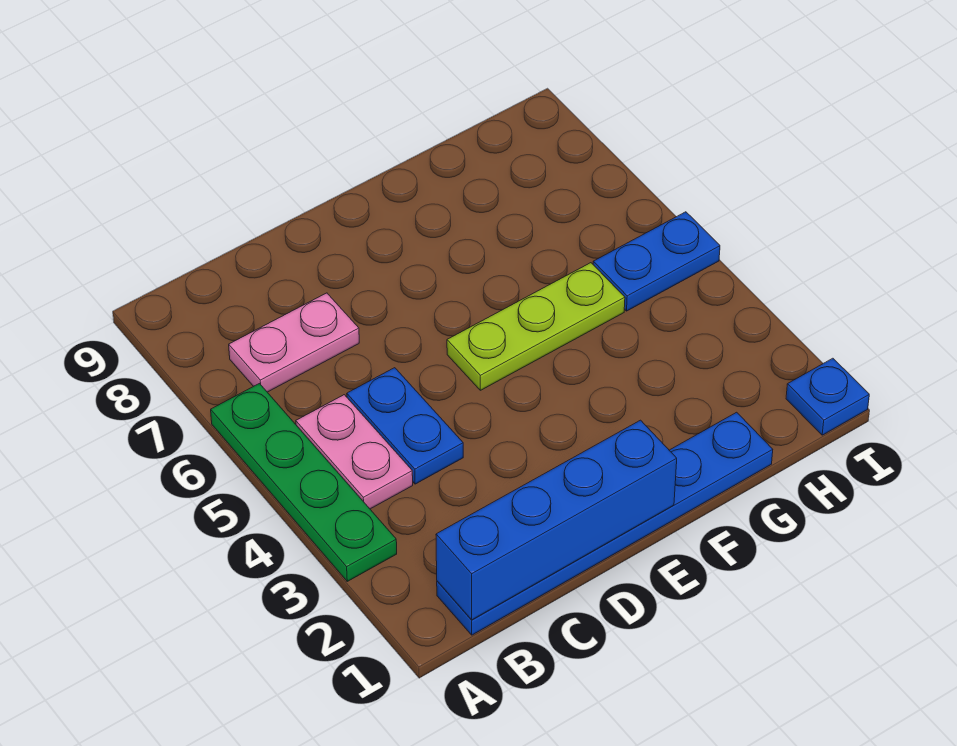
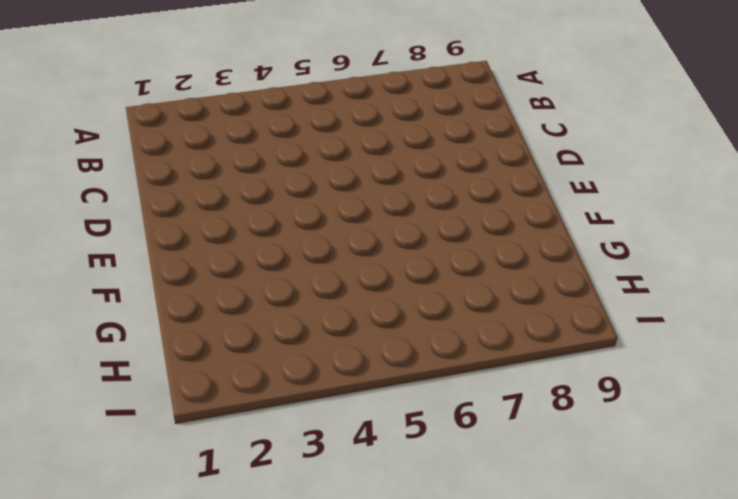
none -> green plate A3:A6 level 1
none -> blue plate B1:G1 level 1

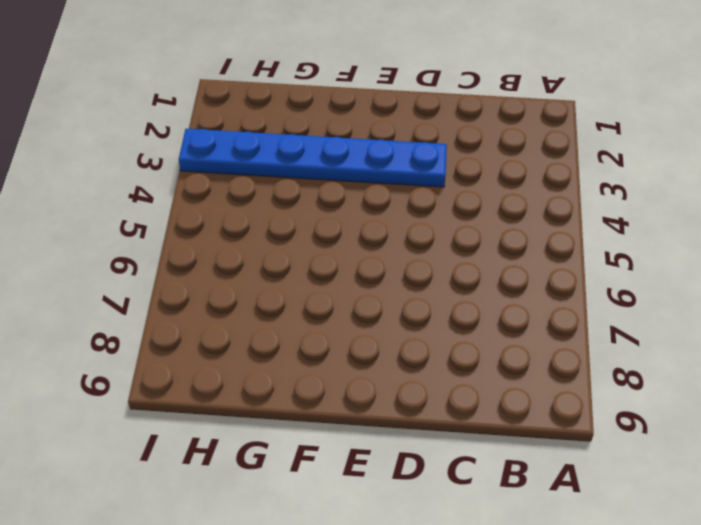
blue plate D3:I3 level 1 -> blue plate B1:G1 level 1
none -> green plate A3:A6 level 1
none -> pink plate B4:B5 level 1

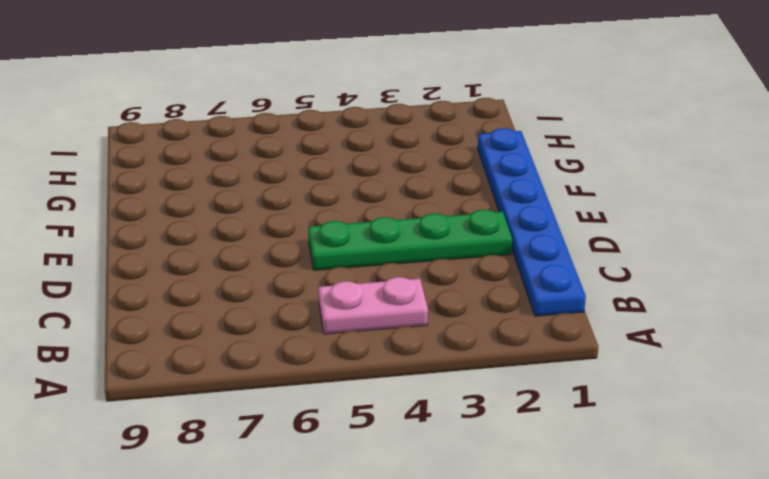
green plate D2:D5 level 1 -> green plate A3:A6 level 1
none -> pink plate B7:C7 level 1
none -> blue plate C4:C5 level 1

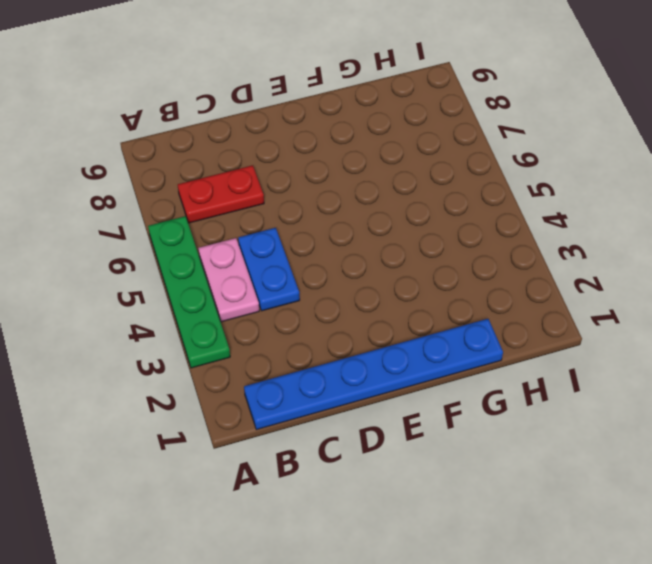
red plate B7:C7 level 1 -> pink plate B7:C7 level 1
none -> lime plate E5:G5 level 1
none -> blue plate H5:I5 level 1

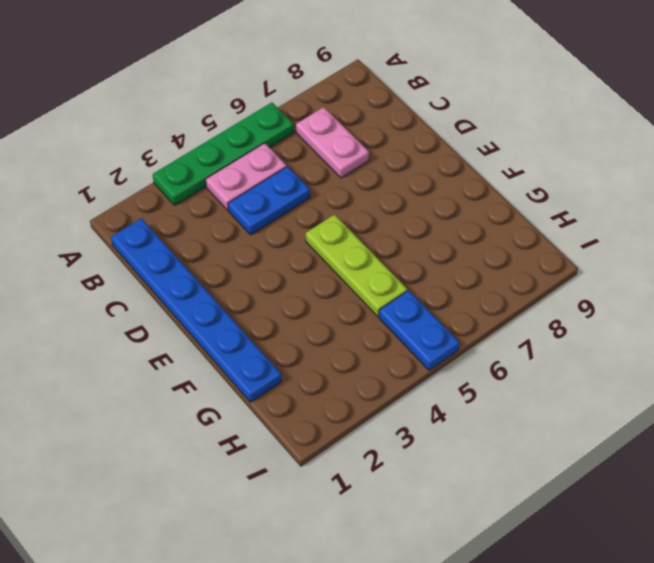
none -> blue plate I1 level 1
none -> blue brick B1:E1 level 2

